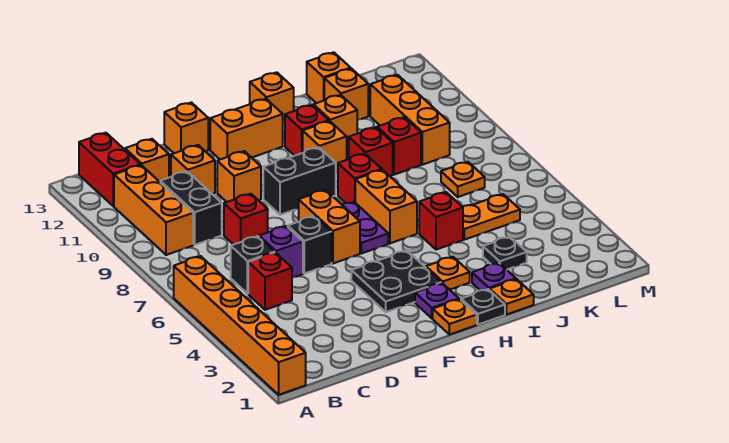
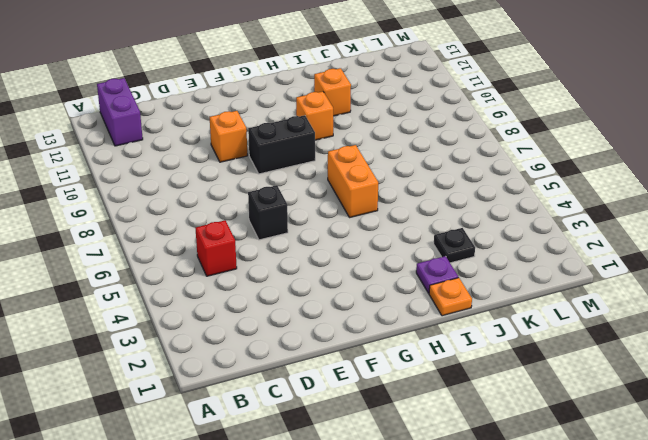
purple brick B12:B13 level 1 -> red brick B12:B13 level 1
none -> orange brick A1:A6 level 1
none -> orange brick B9:B11 level 1
none -> black brick C6 level 1
none -> black brick C9:C10 level 1

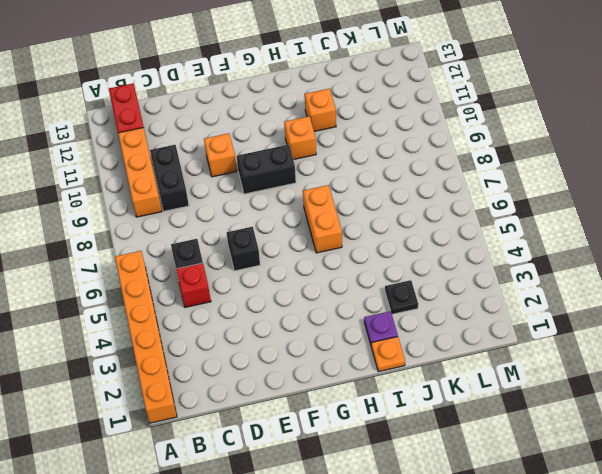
none -> orange brick C12 level 1
none -> purple brick D6 level 1
none -> red brick D8 level 1
none -> orange brick D11 level 1

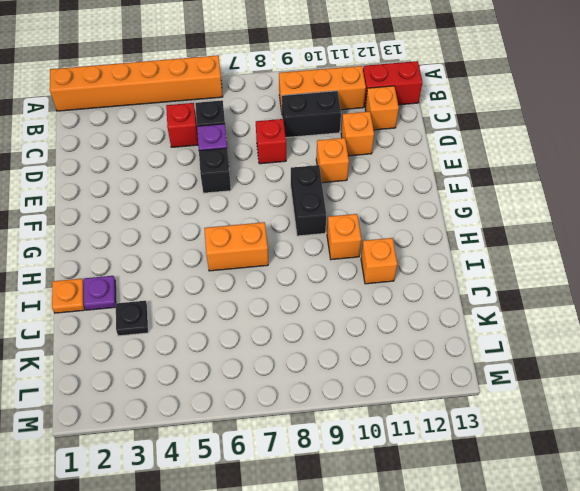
none -> orange brick E13 level 1
none -> black plate F3:G4 level 1
none -> orange brick F6:F7 level 1
none -> orange brick F12:G12 level 1

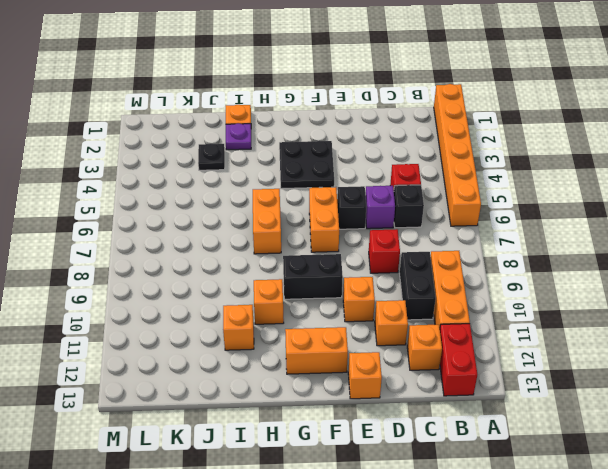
none -> orange plate G1 level 1
none -> purple plate G2 level 1
none -> purple plate G6:G7 level 1
none -> black plate H1 level 1

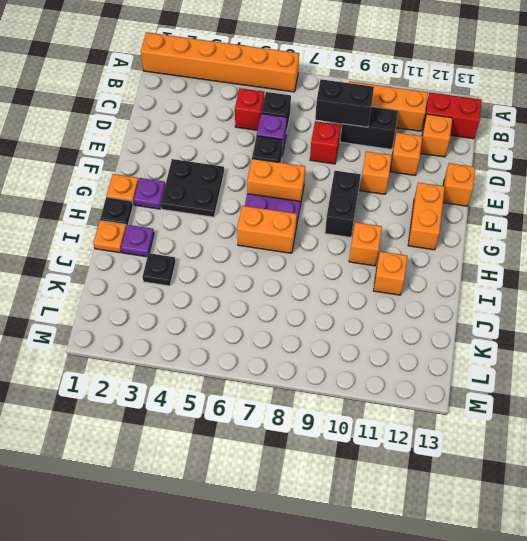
black brick C8:C9 level 2 -> none
none -> orange plate H3 level 1
none -> red brick H8 level 1
none -> red brick H11 level 1
none -> orange brick H13 level 1

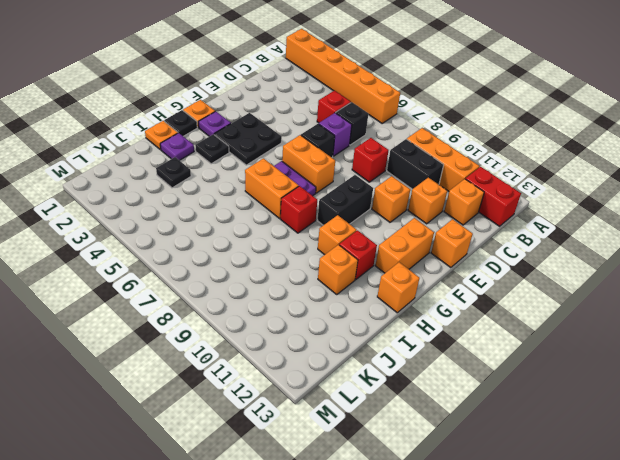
black plate H3 level 1 -> orange plate H3 level 1
none -> red brick I5 level 1
none -> red brick I9 level 1
none -> orange plate J5:K5 level 1
none -> red brick J9 level 1

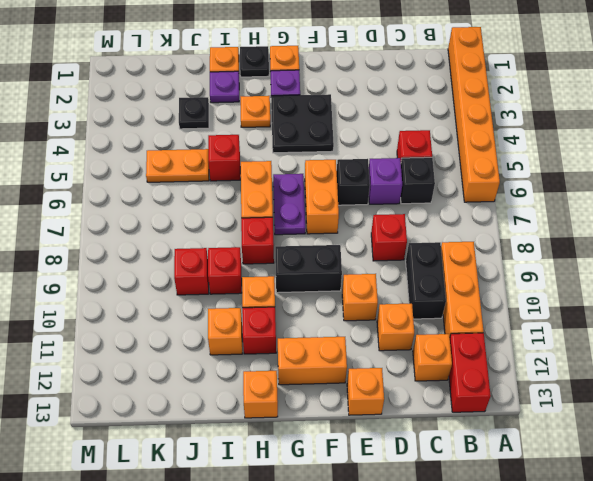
none -> orange brick J12 level 1
none -> orange brick J13 level 1
none -> orange plate K7 level 1
none -> orange brick K9:K11 level 1

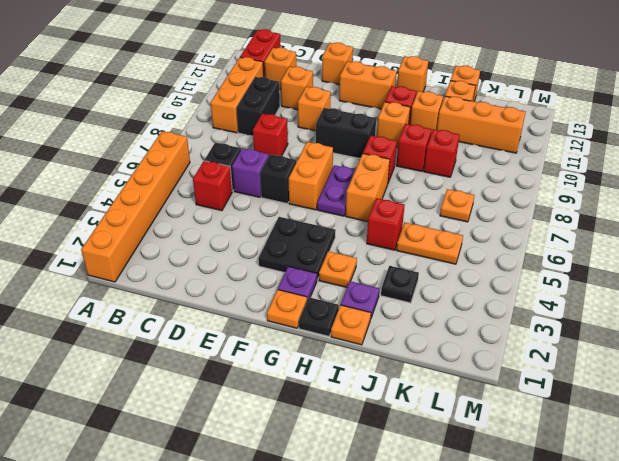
orange brick J11:L11 level 1 -> orange brick K9:K11 level 1

